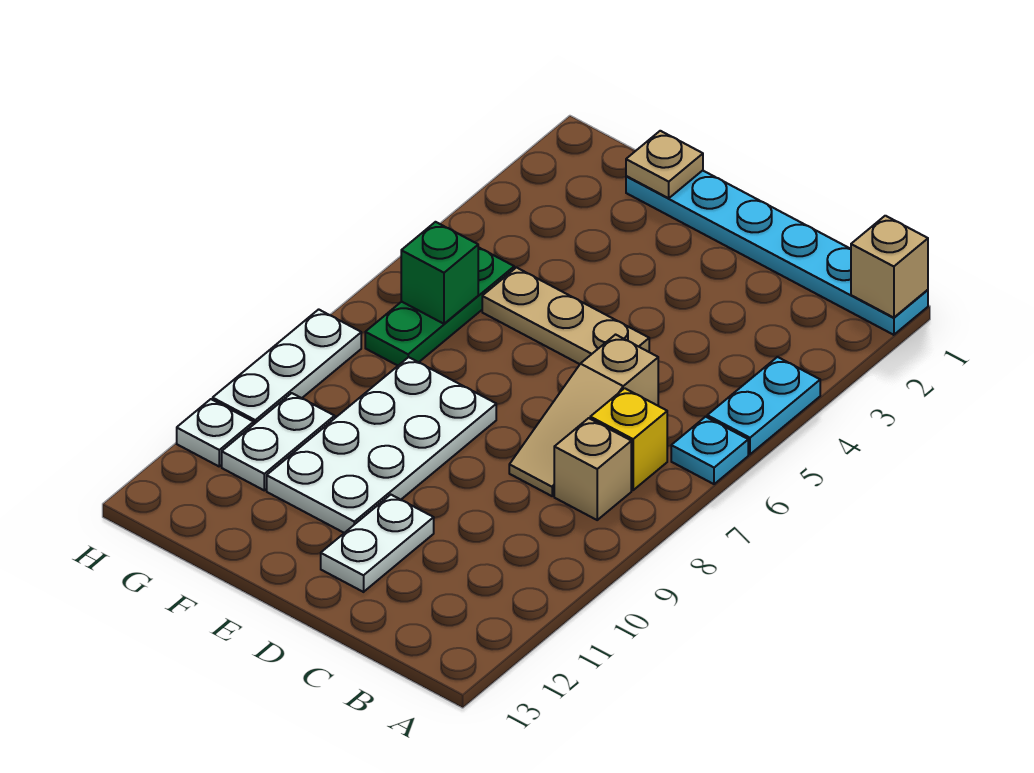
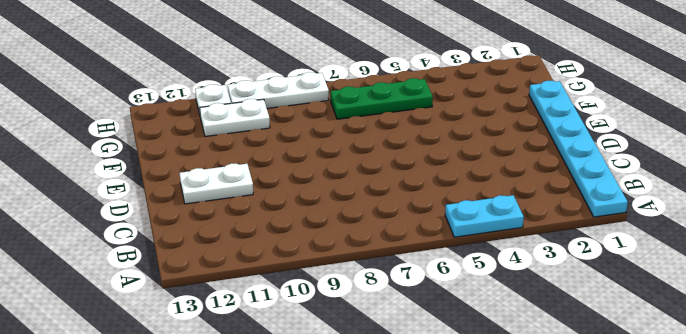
none -> cyan plate A6 level 1
none -> yellow brick B7 level 1
none -> tan brick B8 level 1

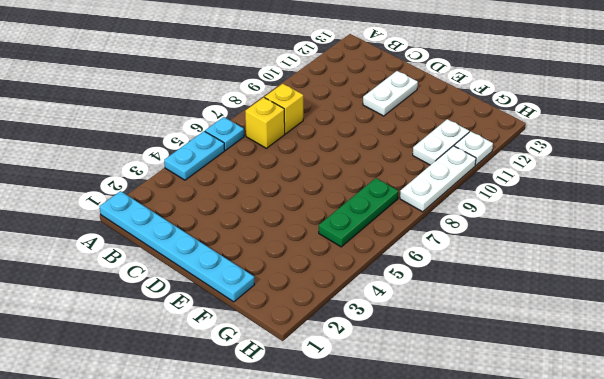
yellow brick B8 level 1 -> tan brick B8 level 1
none -> tan slope C6:C8 level 1 top 6
none -> tan plate D5:F5 level 1
none -> white plate E8:F11 level 1

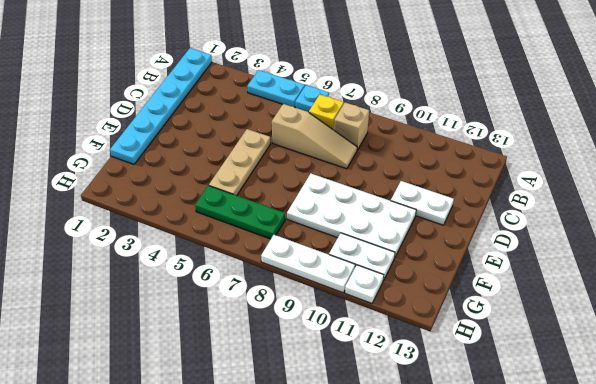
none -> tan brick A1 level 2
none -> tan plate F1 level 2
none -> green brick G6 level 2

